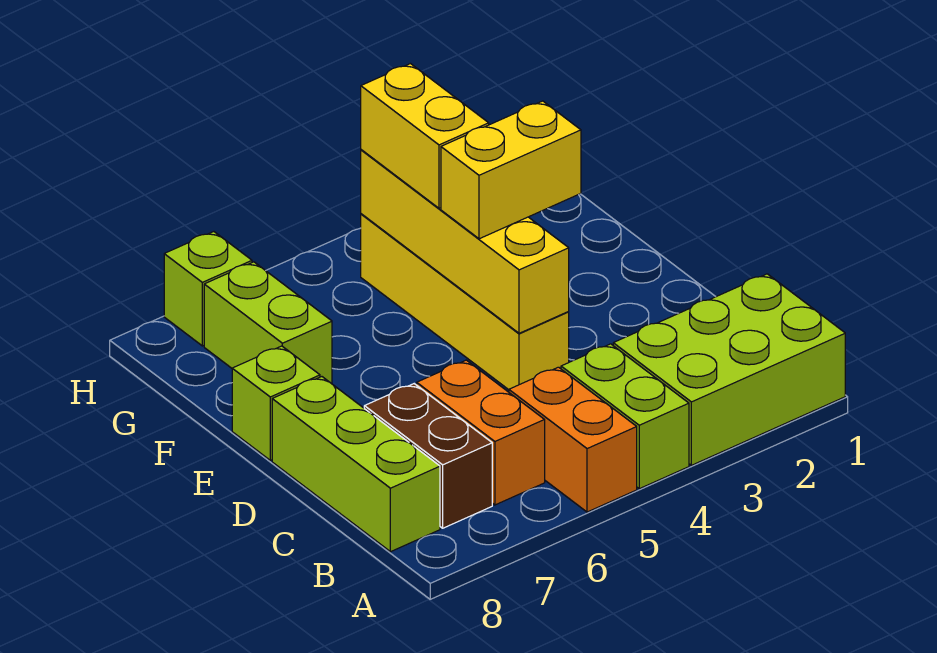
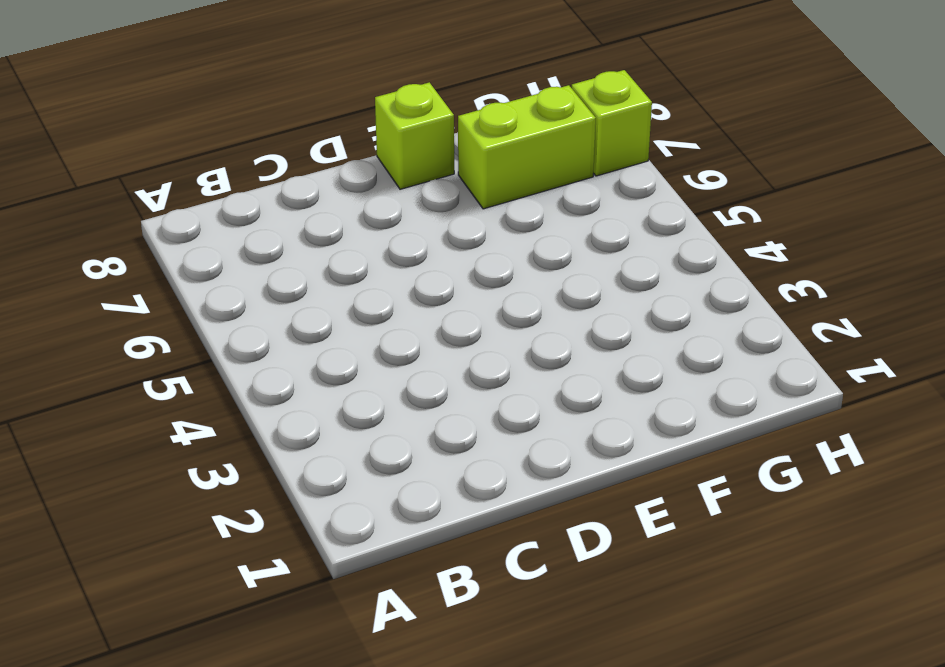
none -> lime brick A1:B3 level 1
none -> lime brick A4:B4 level 1
none -> orange brick A5:B5 level 1

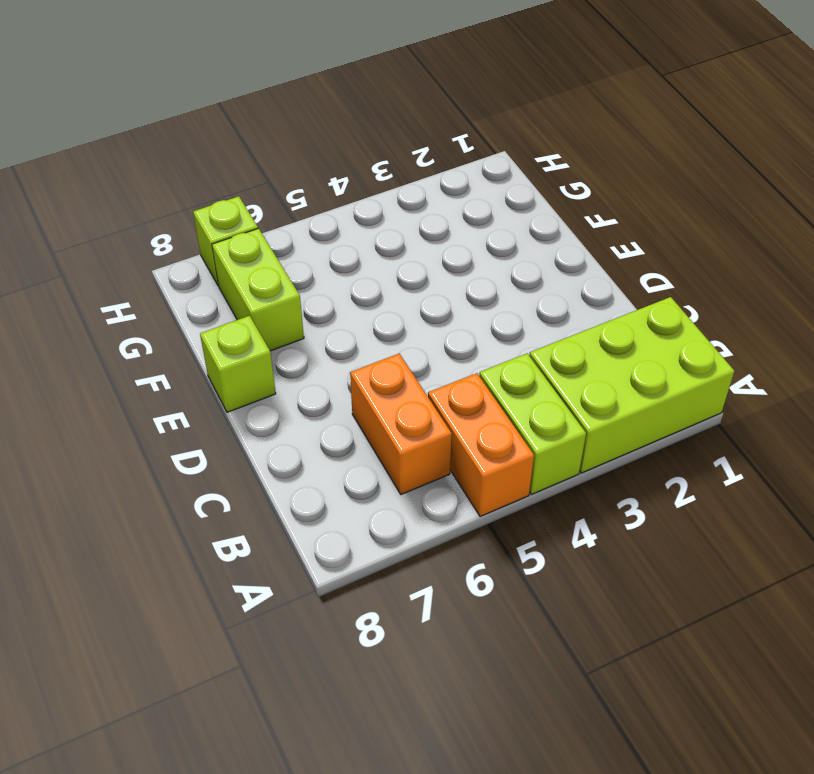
none -> brown brick B7:C7 level 1
none -> lime brick B8:D8 level 1
none -> yellow brick D4:G4 level 1

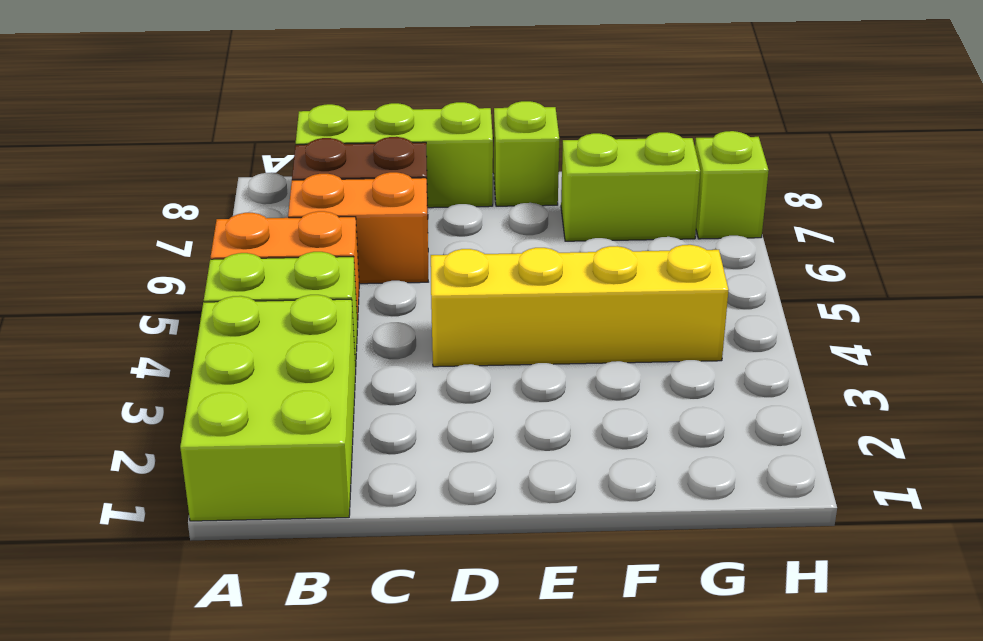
none -> yellow brick D4:G4 level 2
none -> yellow brick E3:E4 level 3
none -> yellow brick F4:G4 level 3

